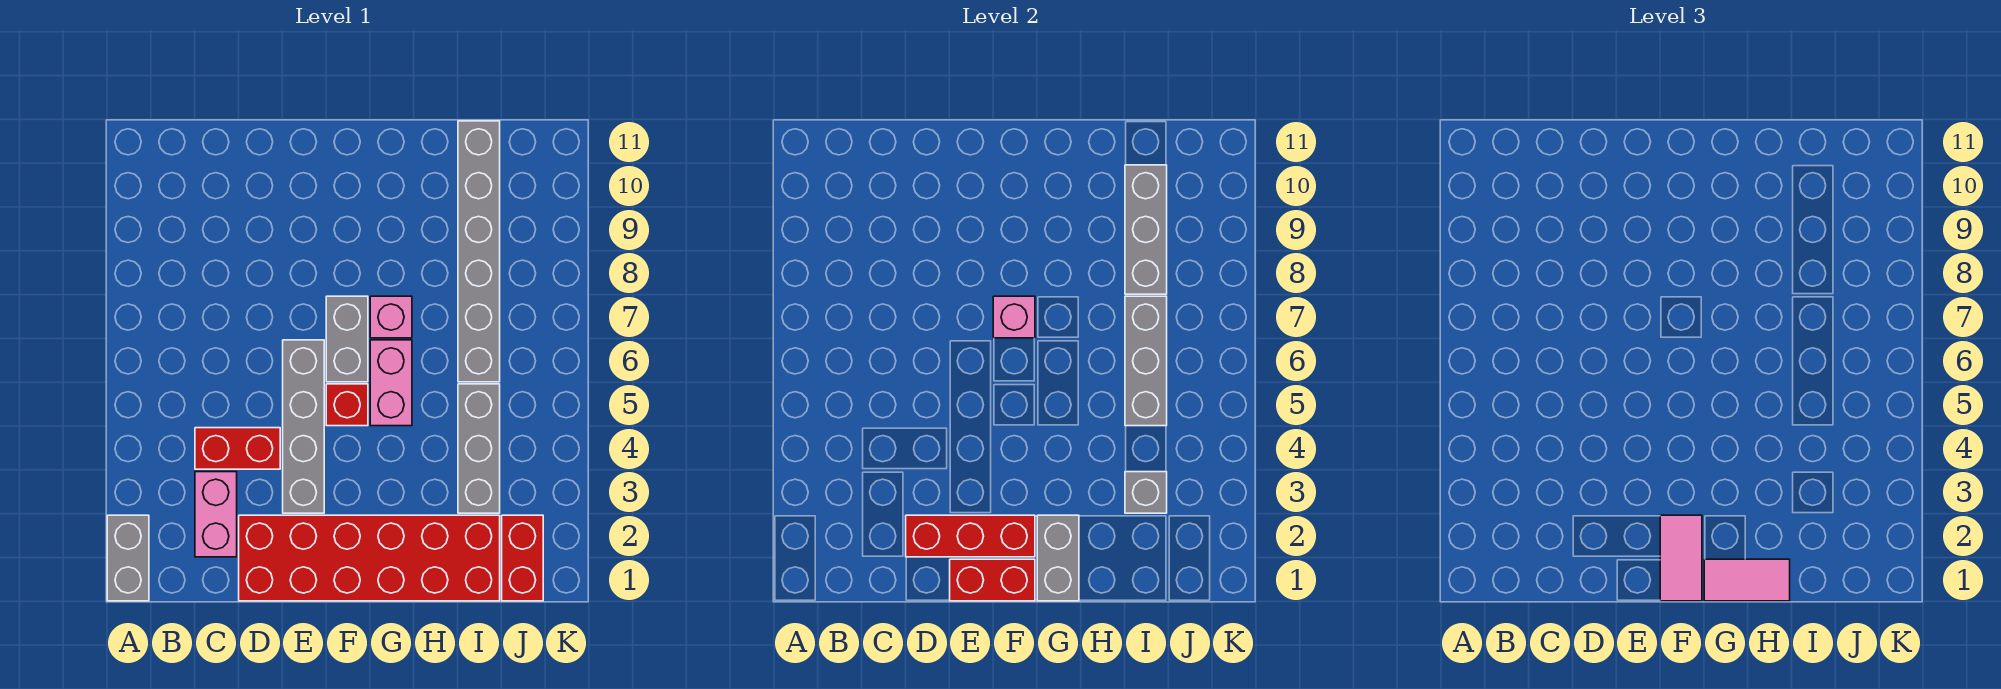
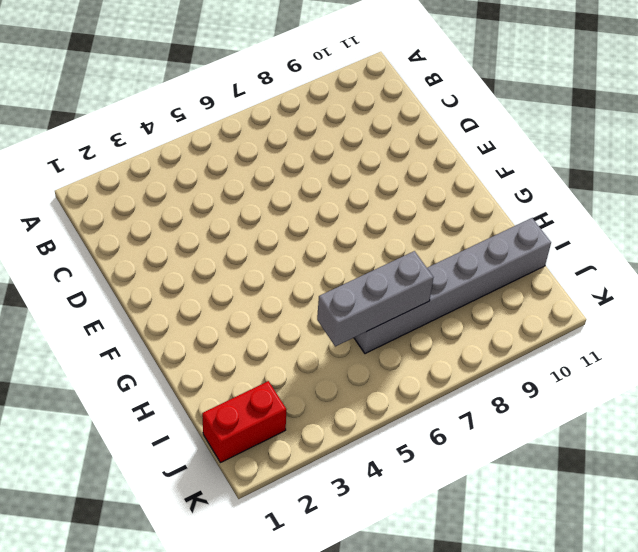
none -> grey brick A1:A2 level 1
none -> pink brick C2:C3 level 1
none -> red brick C4:D4 level 1

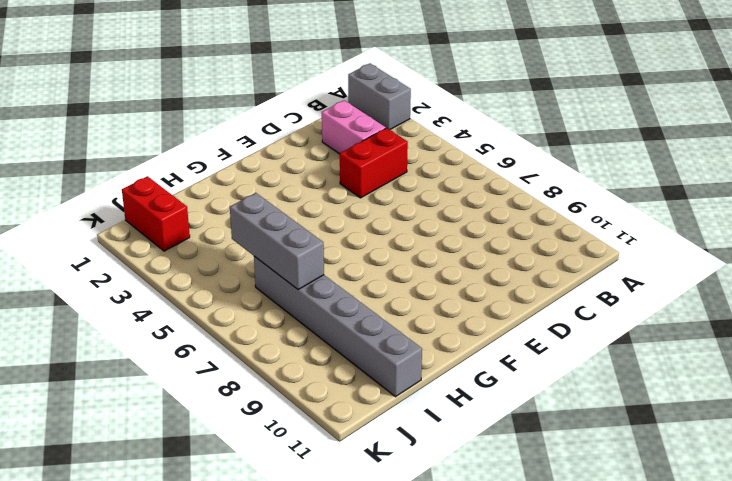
none -> red brick D1:I2 level 1
none -> grey brick E3:E6 level 1
none -> red brick F5 level 1

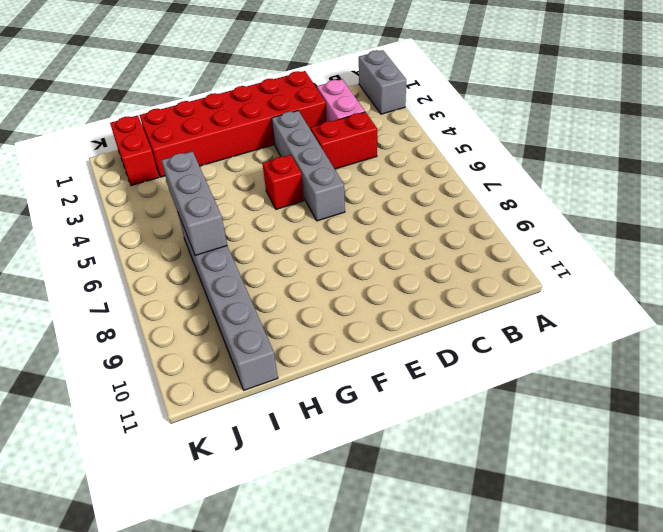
none -> grey brick F6:F7 level 1
none -> pink brick G5:G6 level 1
none -> pink brick G7 level 1

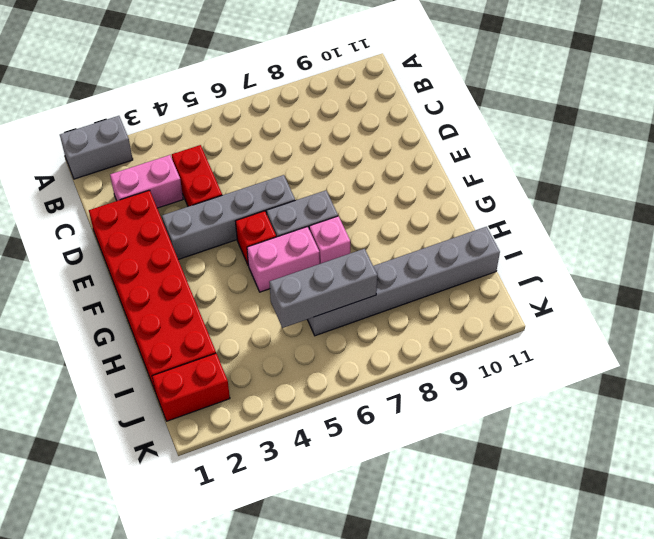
none -> grey brick I3:I5 level 1
none -> red brick D2:F2 level 2
none -> red brick E1:F1 level 2

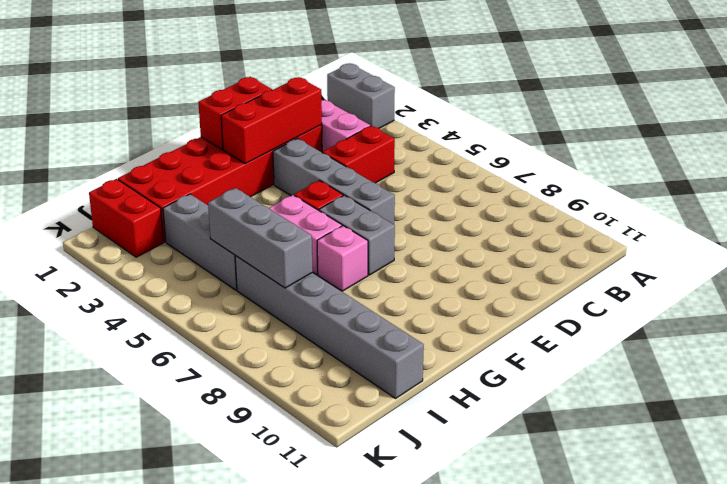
none -> pink brick F7 level 2
none -> grey brick G1:G2 level 2
none -> grey brick I3 level 2

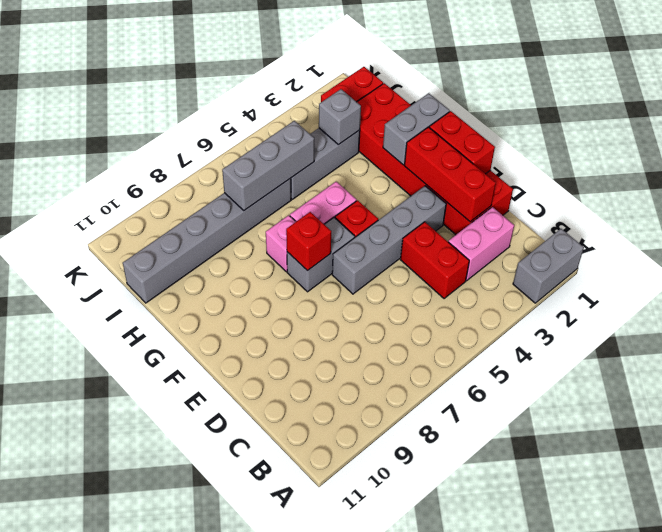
red brick F7 level 2 -> pink brick F7 level 2
none -> grey brick I8:I10 level 2
none -> pink tile F1:F2 level 3
none -> pink tile G1:H1 level 3

